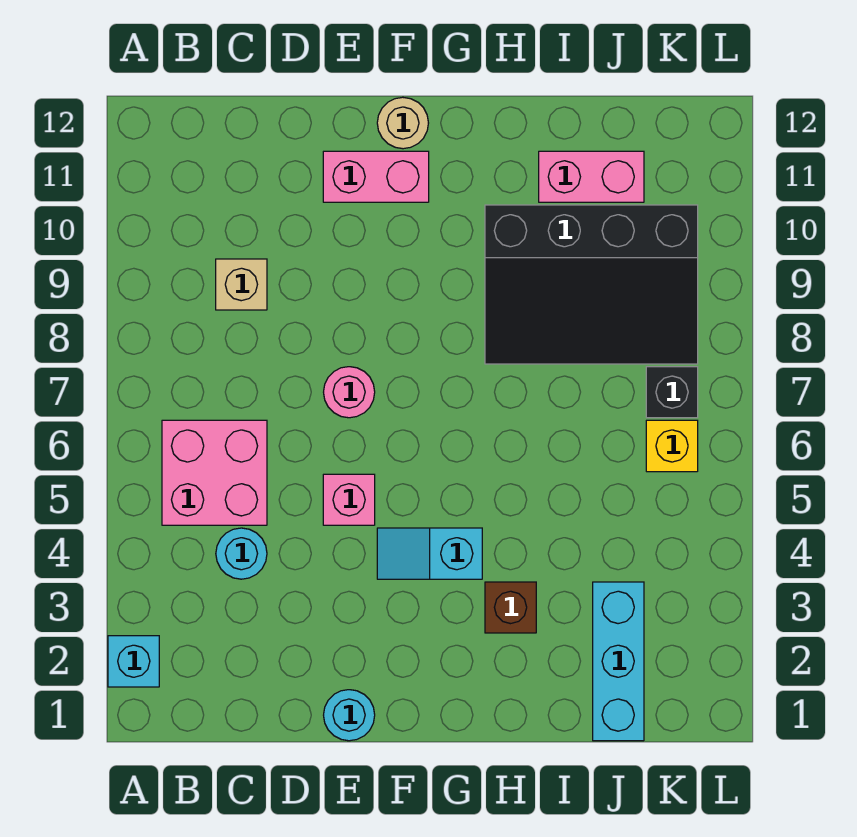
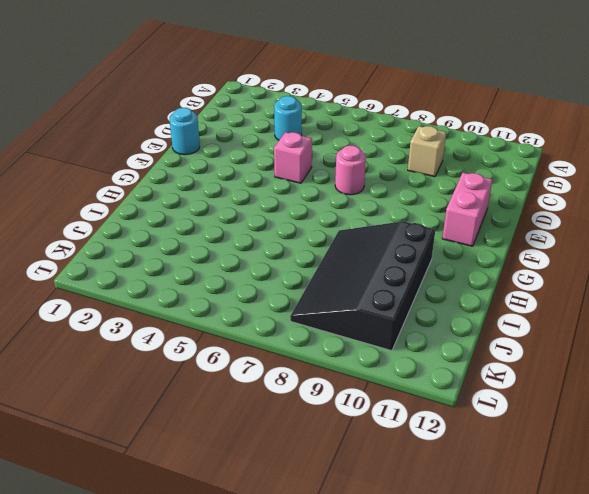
none -> cyan brick A2 level 1
none -> pink brick B5:C6 level 1
none -> cyan slope F4:G4 level 1 top G

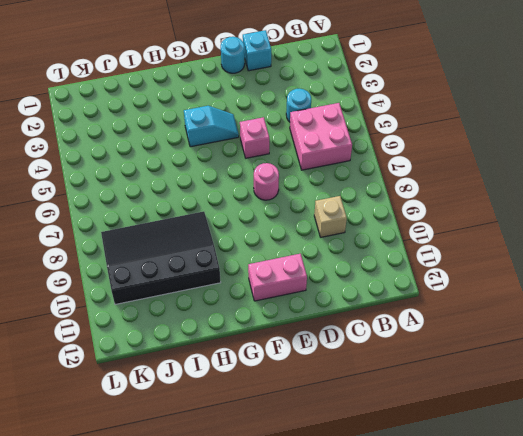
cyan brick D1 level 1 -> cyan brick A2 level 1
none -> tan round brick F12 level 1
none -> brown brick H3 level 1
none -> pink brick I11:J11 level 1

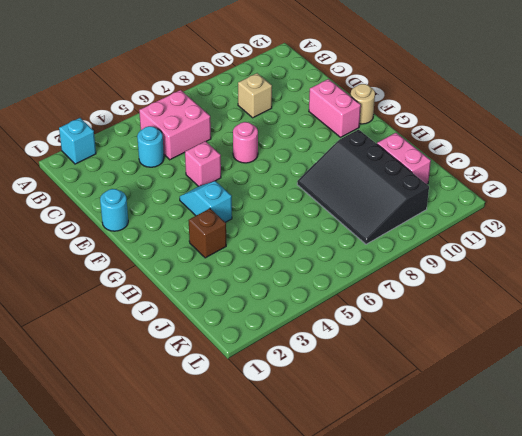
none -> cyan brick J1:J3 level 1
none -> yellow brick K6 level 1
none -> black brick K7 level 1

